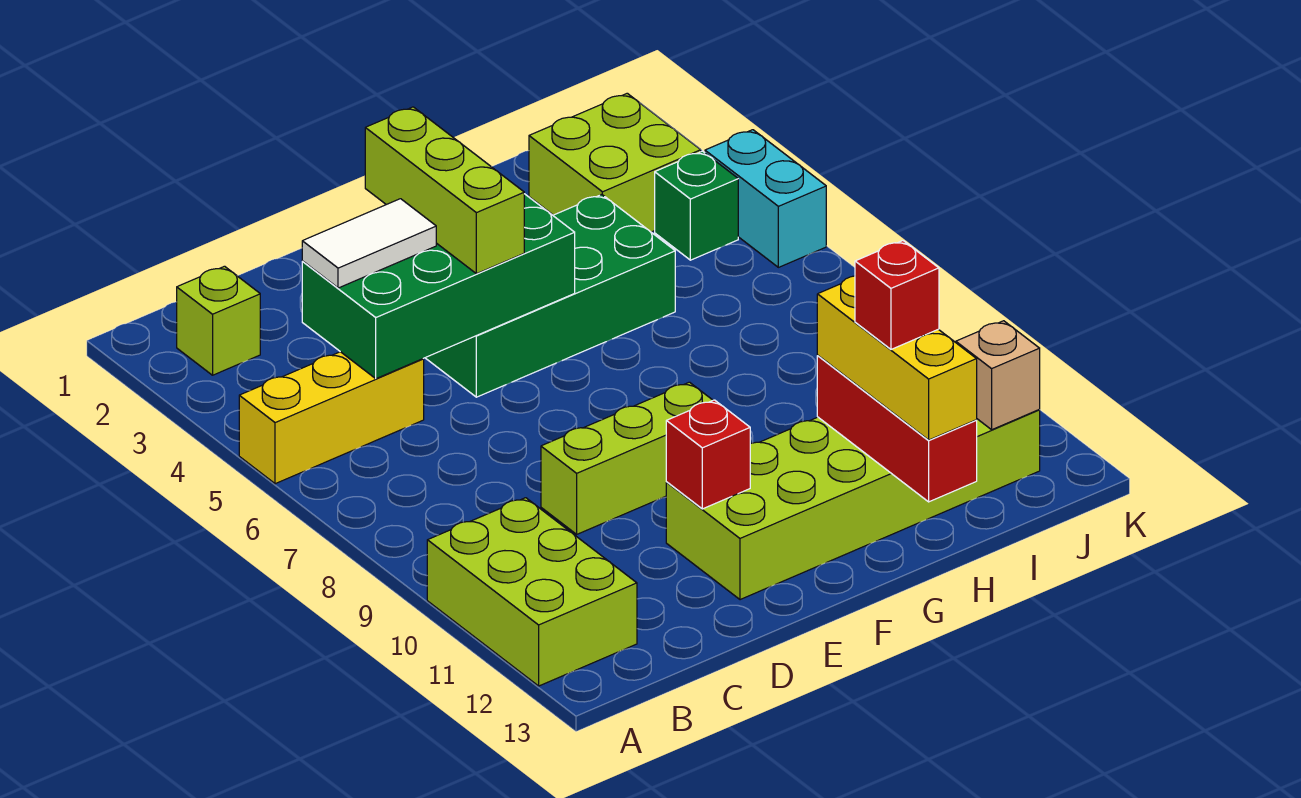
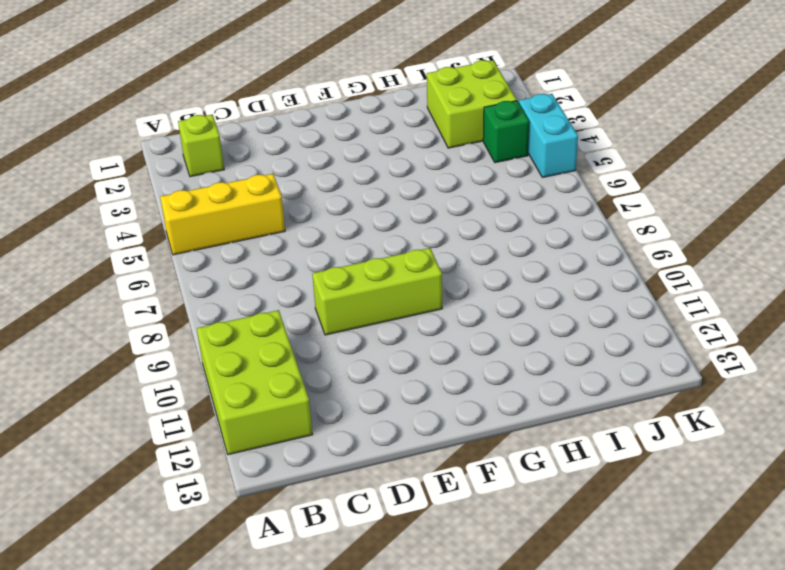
none -> green brick E4:H5 level 1
none -> lime brick E11:J12 level 1
none -> green brick C4:F5 level 2

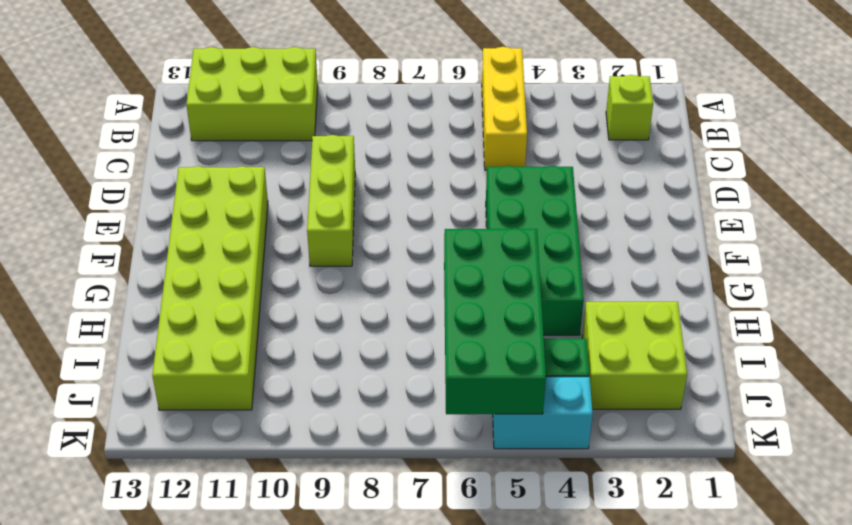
green brick H5:K6 level 2 -> green brick C4:F5 level 2
none -> red brick E11 level 2
none -> red brick H11:H13 level 2
none -> tan brick J12 level 2

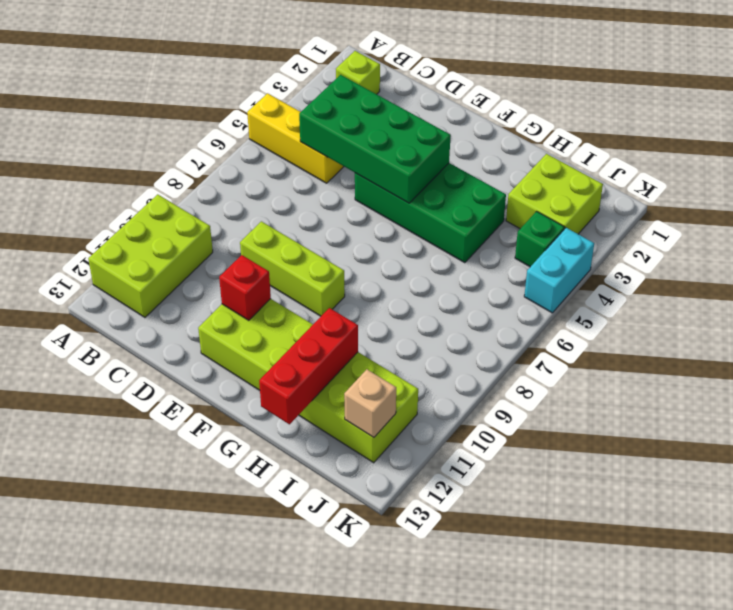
none -> white tile C4:D4 level 3
none -> lime brick E3:E5 level 3
none -> yellow brick H11:H13 level 3

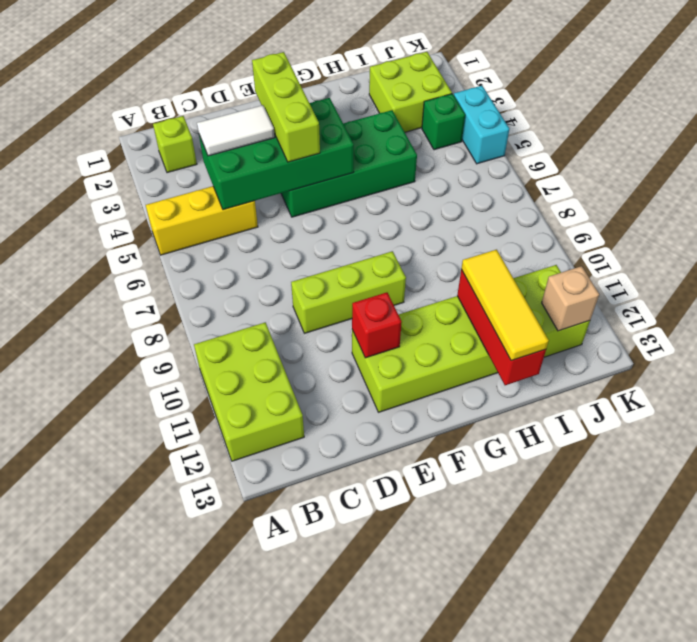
yellow tile H11:H13 level 3 -> yellow brick H11:H13 level 3
none -> red brick H12 level 4

